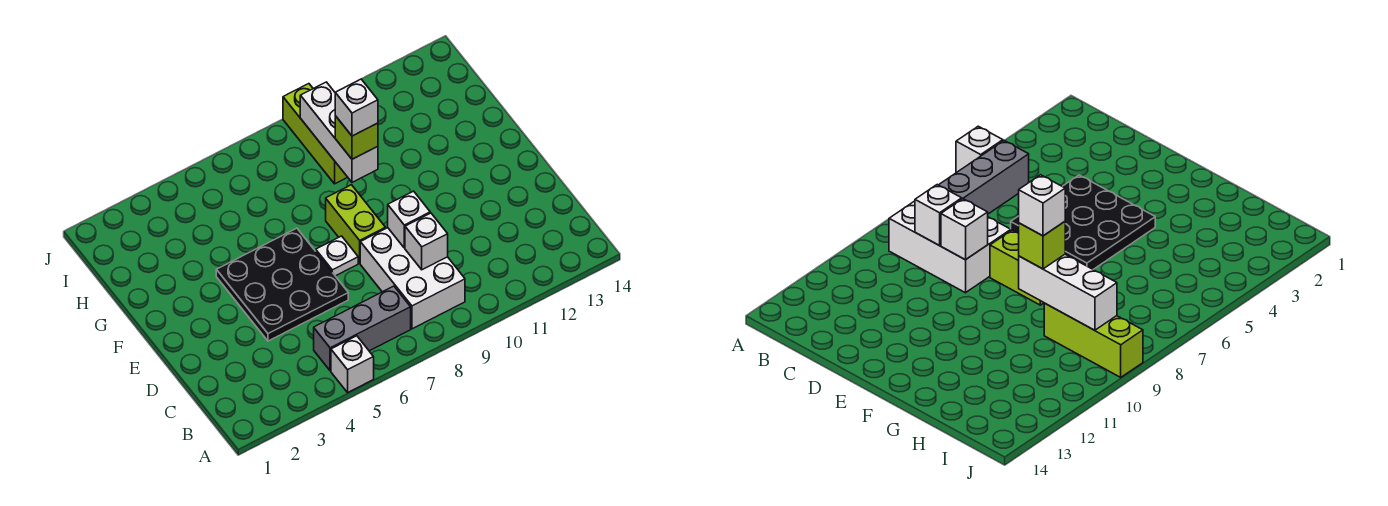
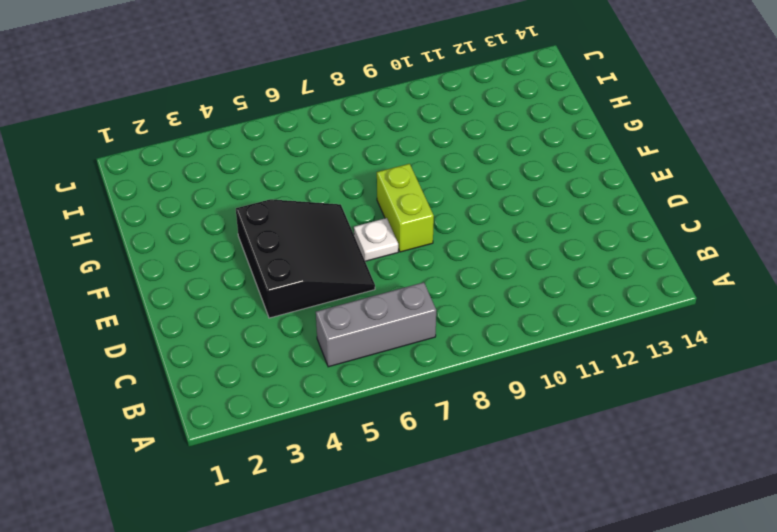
black slope D4:F6 level 1 top 4 -> black plate D4:F6 level 1
none -> white brick A5 level 1
none -> white brick B8:D9 level 1
none -> lime brick H9:J9 level 1

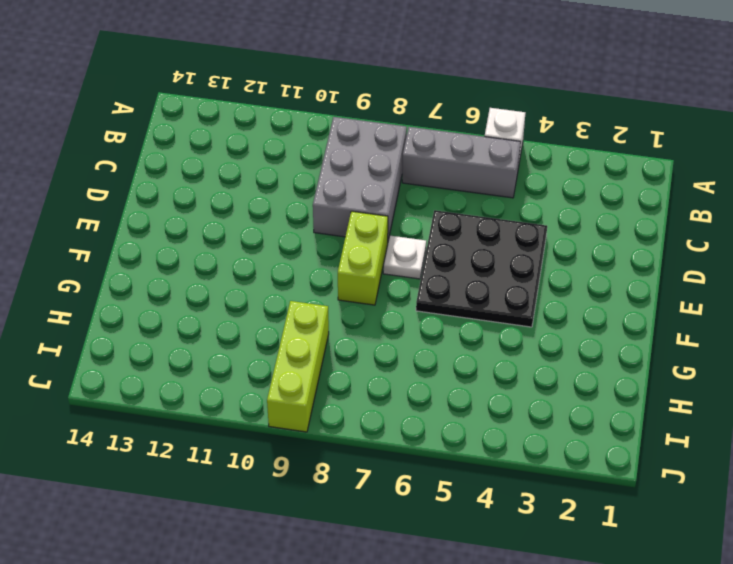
grey brick B8:D9 level 1 -> white brick B8:D9 level 1
none -> white brick C9 level 2
none -> white brick D9 level 2
none -> white brick G9:I9 level 2

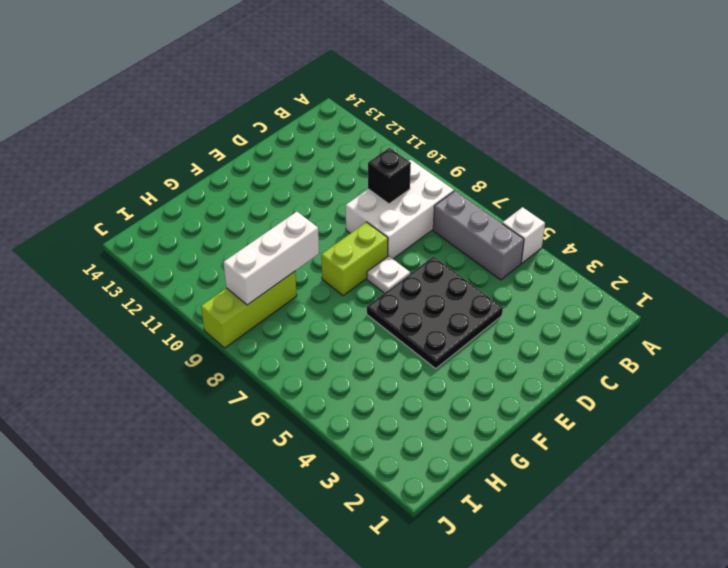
black brick C9 level 2 -> white brick C9 level 2
none -> white brick D9 level 2
none -> lime brick G9 level 3
none -> white brick G9 level 4

